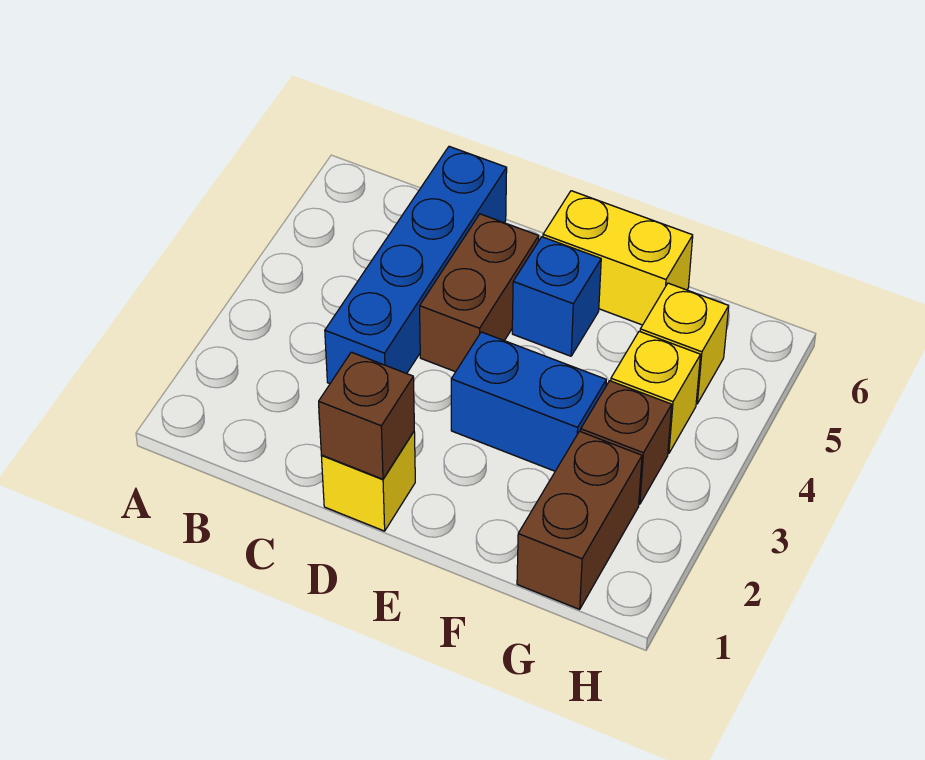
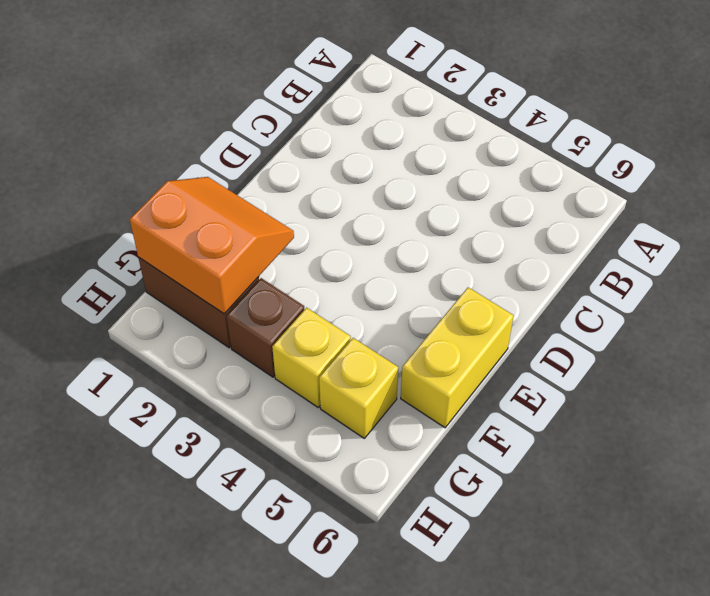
orange slope F1:G2 level 2 top G -> none
none -> blue brick C3:C6 level 1
none -> yellow brick D1 level 1

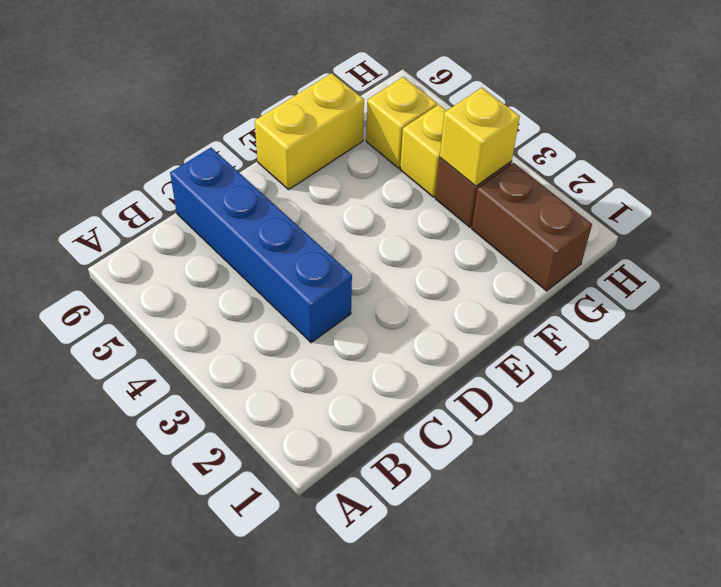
yellow brick G3 level 2 -> yellow brick D1 level 1
none -> brown brick D4:D5 level 1
none -> blue brick E3:F3 level 1

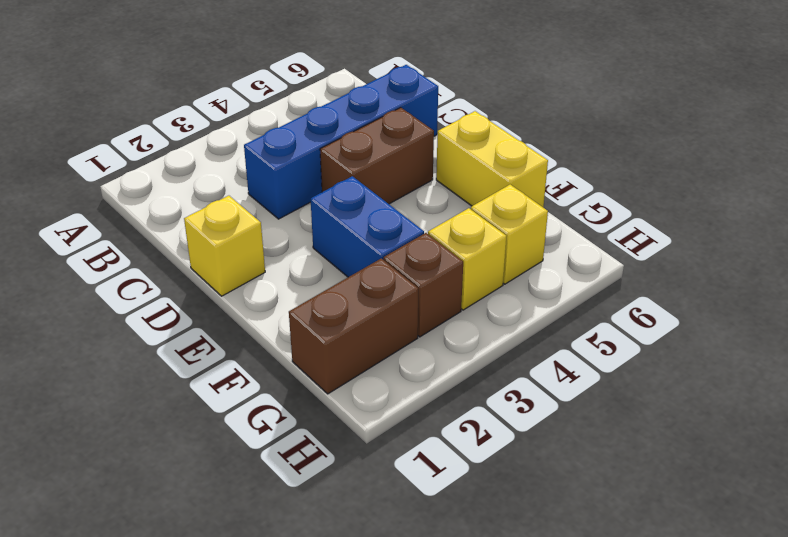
none -> blue brick E5 level 1
none -> brown brick D1 level 2

